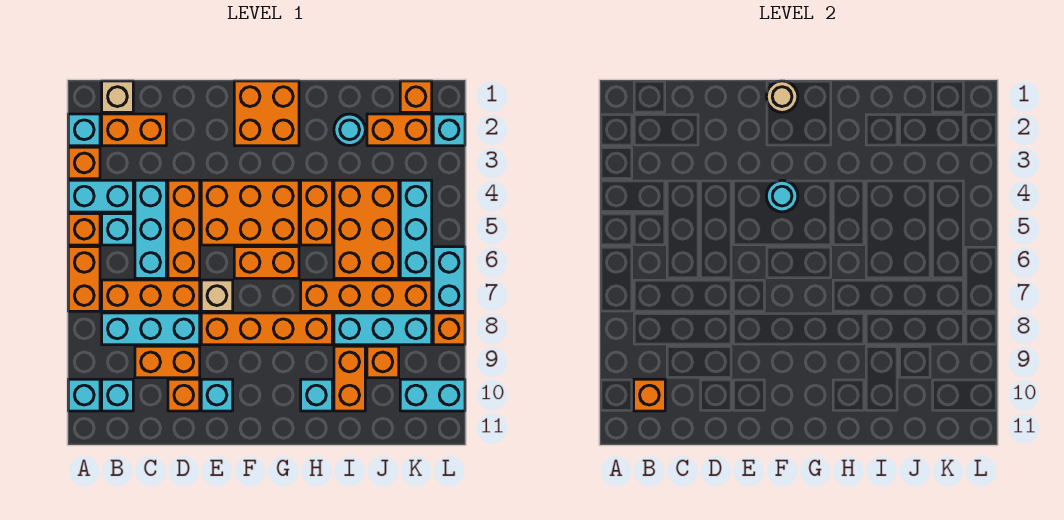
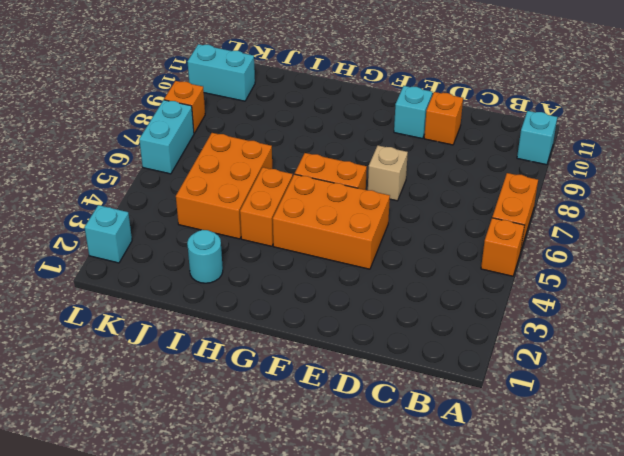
none -> cyan brick A2 level 1
none -> orange brick A3 level 1
none -> cyan brick A4:B4 level 1
none -> tan brick B1 level 1

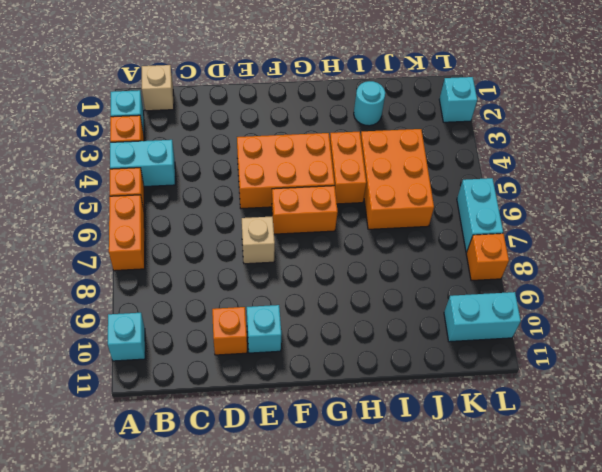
none -> orange brick B2:C2 level 1
none -> cyan brick B5 level 1
none -> orange brick B7:D7 level 1
none -> cyan brick B8:D8 level 1

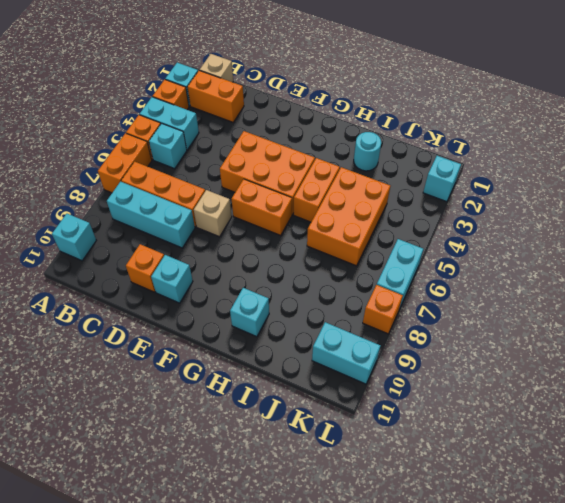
none -> cyan brick B10 level 1
none -> cyan brick C4:C6 level 1
none -> orange brick C9:D9 level 1
none -> orange brick D4:D6 level 1

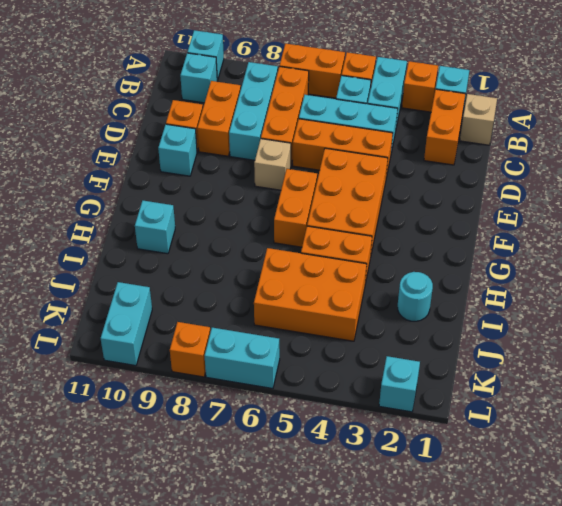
none -> orange brick E8:H8 level 1
none -> orange brick F1:G2 level 1
none -> orange brick H7:K7 level 1
none -> cyan brick I8:K8 level 1

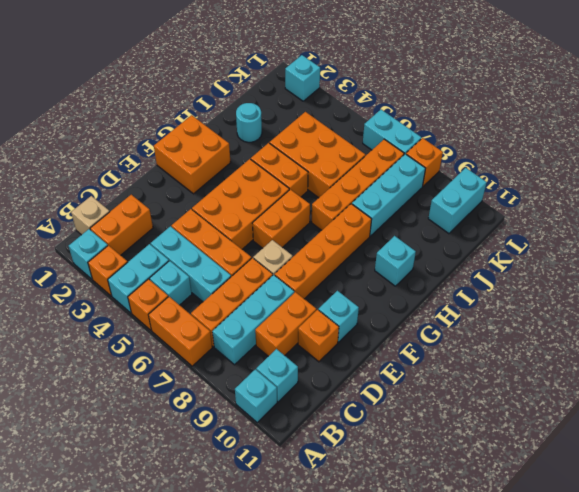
none -> orange brick I9:I10 level 1
none -> orange brick J2:K2 level 1
none -> orange brick J9 level 1
none -> orange brick K1 level 1

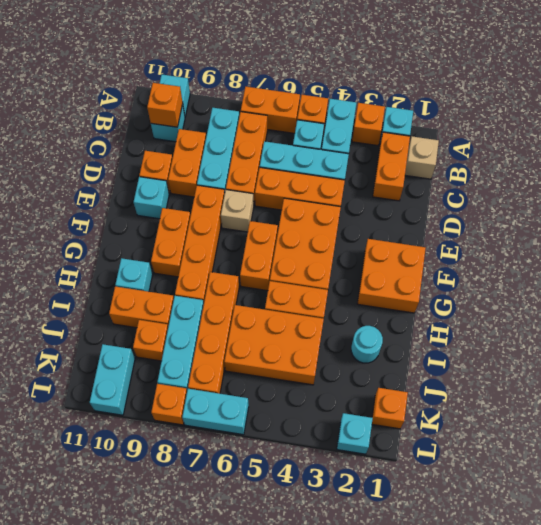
orange brick F9:G9 level 1 -> orange brick J2:K2 level 1
none -> cyan brick K4:K6 level 1
none -> tan round brick F1 level 2
none -> cyan round brick F4 level 2

